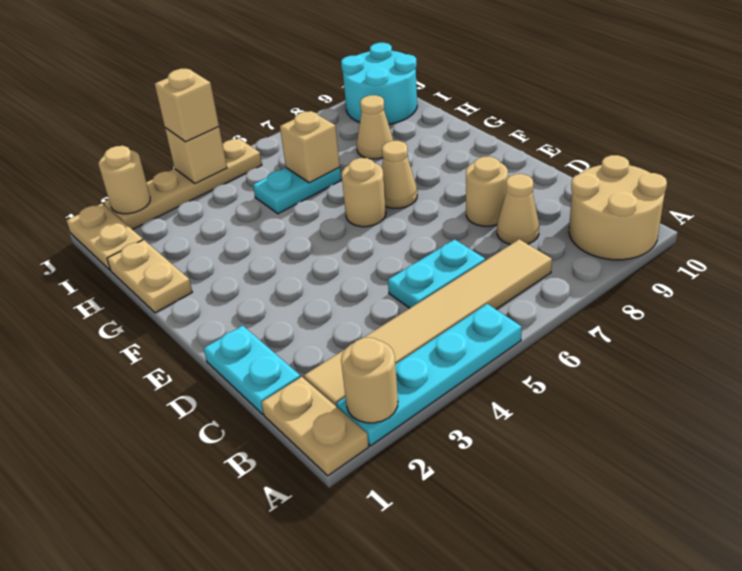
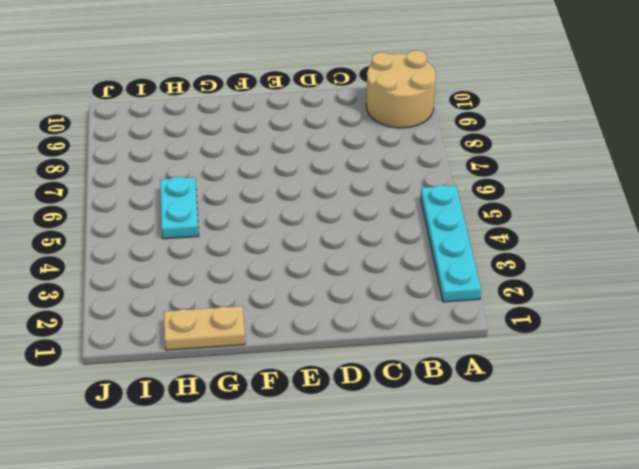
none -> tan plate A1:B1 level 1
none -> tan tile B2:B7 level 1
none -> cyan plate C1:D1 level 1

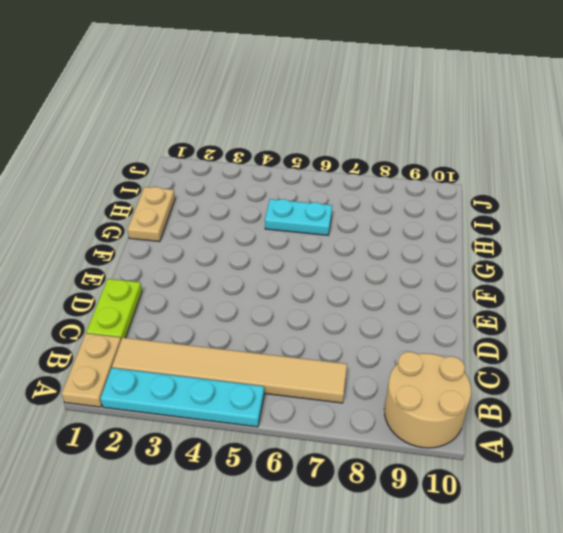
lime plate C1:D1 level 1 -> cyan plate C1:D1 level 1
none -> cyan plate C5:C6 level 1
none -> tan cone C8 level 1
none -> tan round brick D8 level 1

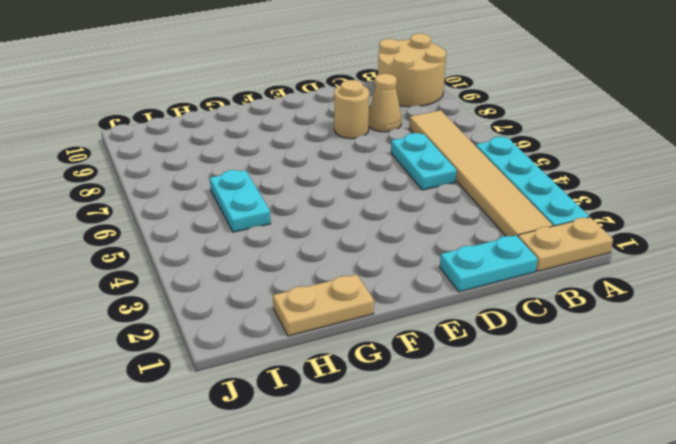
none -> tan round brick F6 level 1
none -> tan cone F7 level 1
none -> tan cone H8 level 1

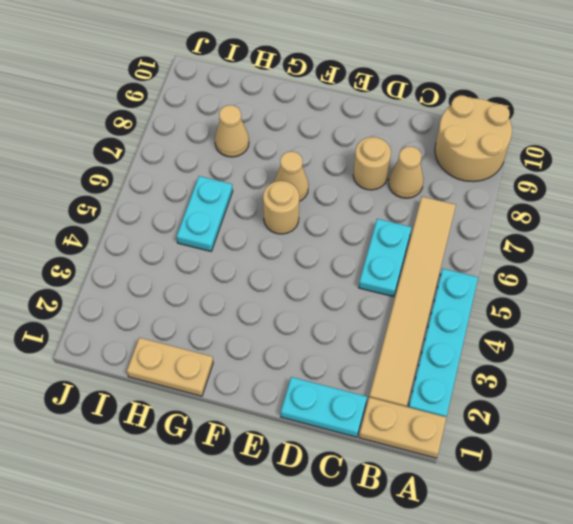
none -> tan plate I1:J1 level 1
none -> cyan round brick I9:J10 level 1
none -> tan plate J2:J5 level 1

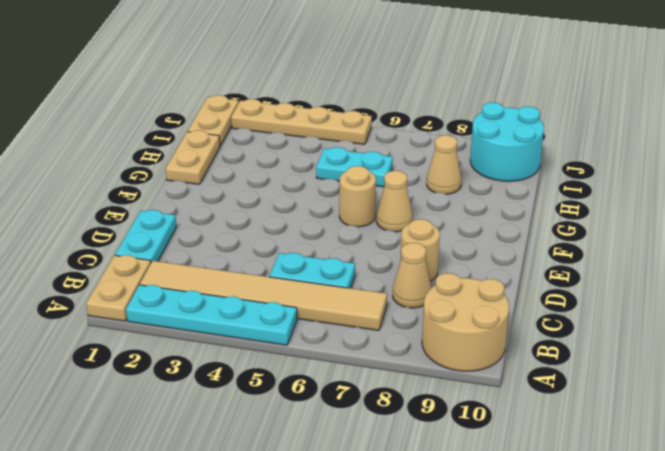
none -> tan round brick A2 level 2
none -> tan brick H6 level 2
none -> tan round brick J2 level 2

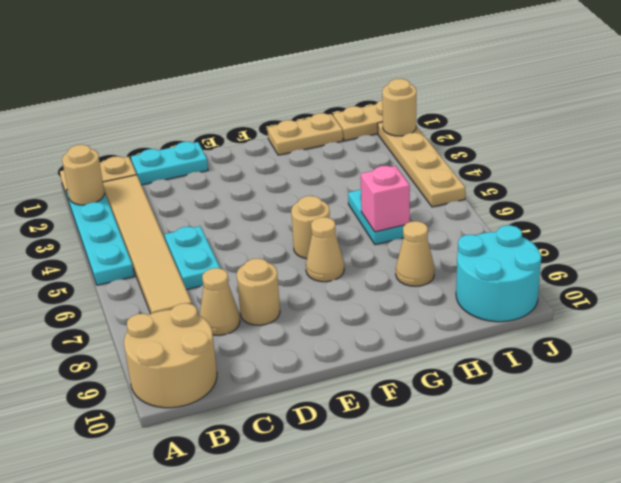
pink brick H6 level 2 -> tan brick H6 level 2
none -> tan brick J4 level 2
none -> tan brick J4 level 3

